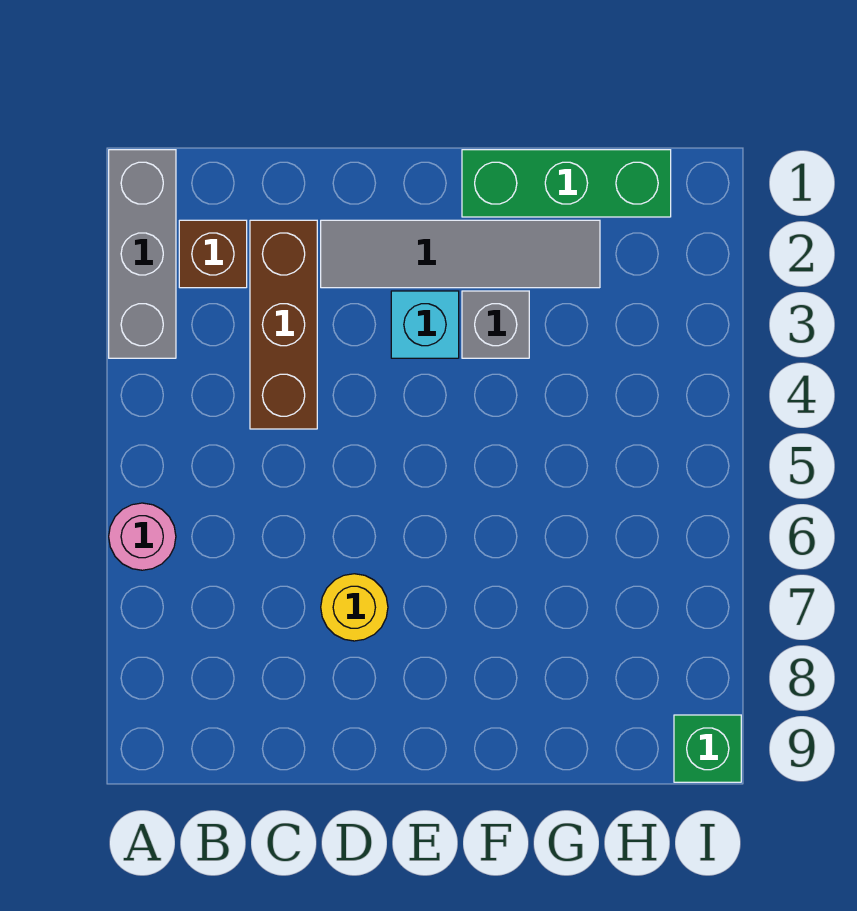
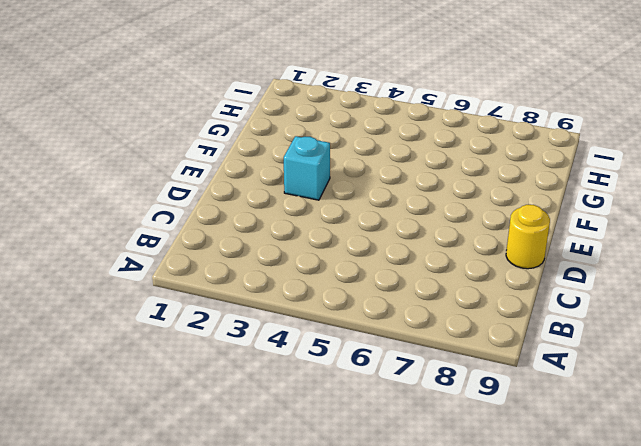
yellow round brick D9 level 1 -> yellow round brick D7 level 1
none -> grey brick A1:A3 level 1
none -> pink round brick A6 level 1

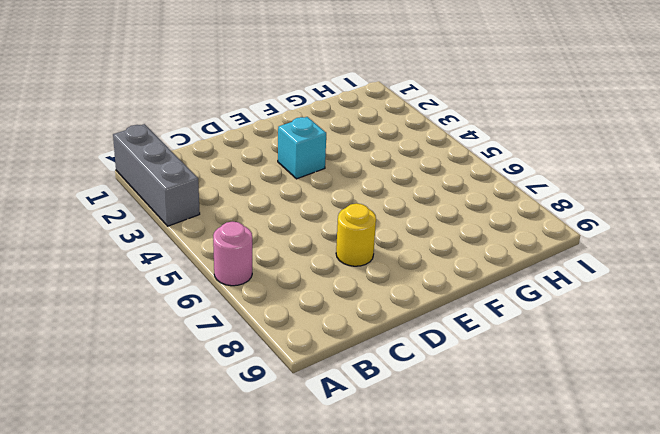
none -> brown brick B2 level 1
none -> brown brick C2:C4 level 1

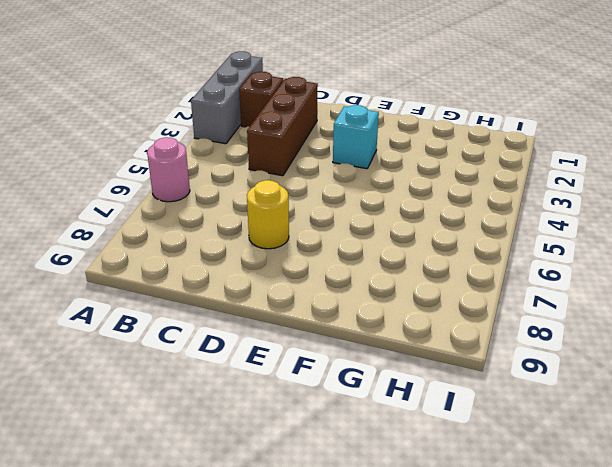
none -> grey tile D2:G2 level 1
none -> green brick F1:H1 level 1

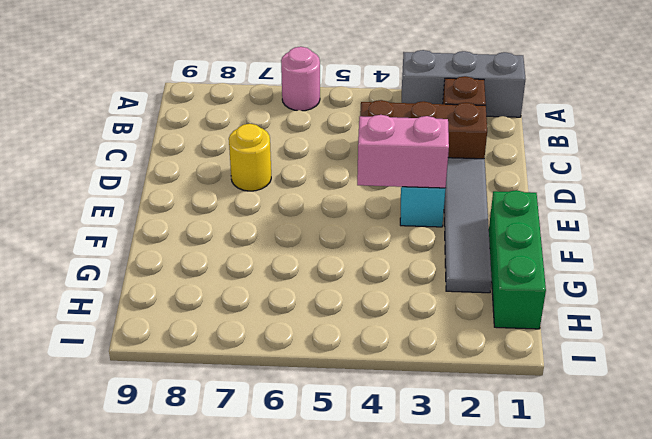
pink brick E3:E4 level 2 -> none
none -> grey brick F3 level 1
none -> green brick I9 level 1

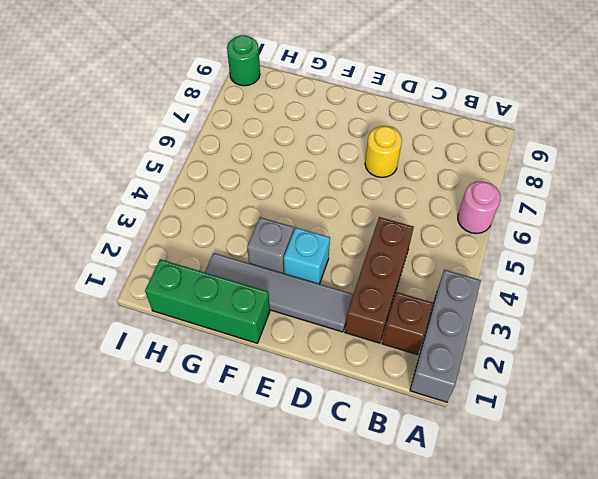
green round brick I9 level 1 -> green brick I9 level 1

